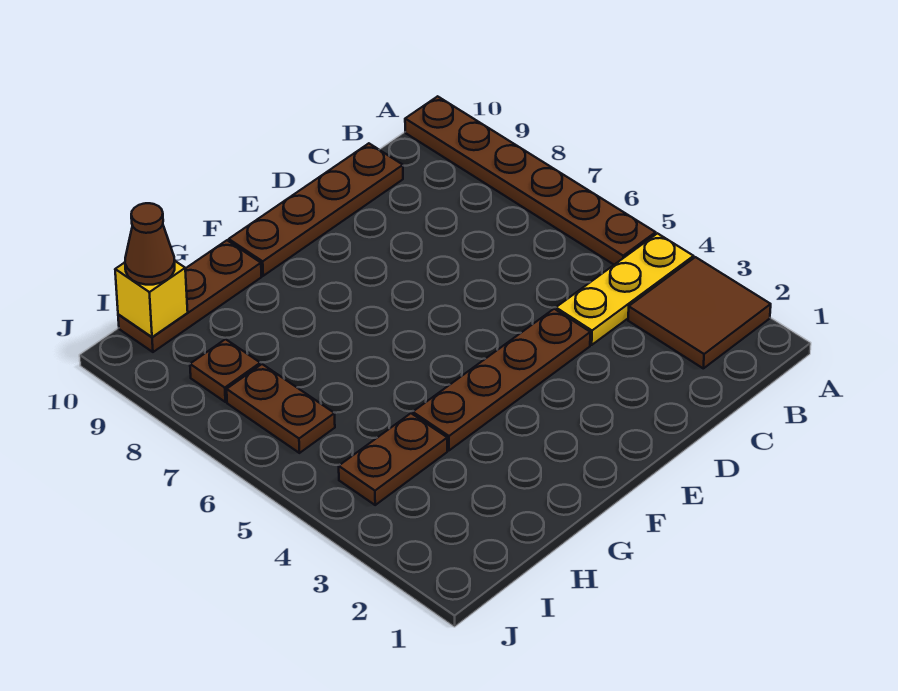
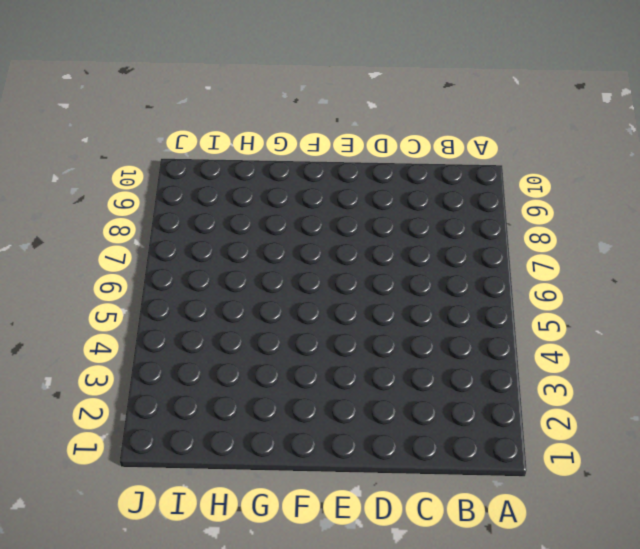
none -> brown tile A2:B3 level 1
none -> yellow plate A4:C4 level 1

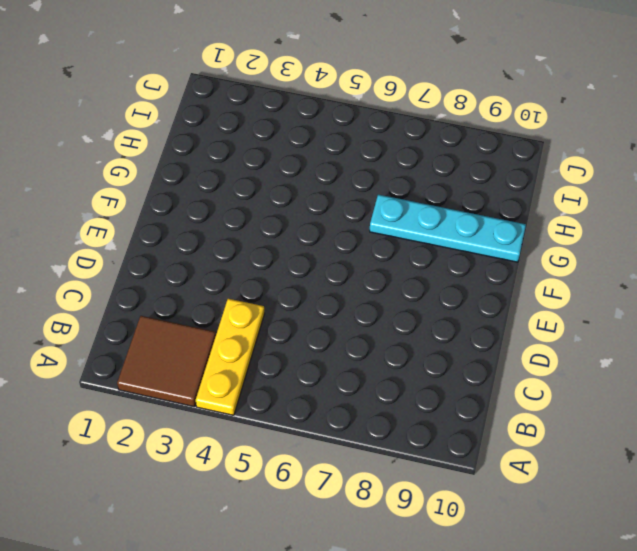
cyan plate G7:G10 level 1 -> brown plate G10:I10 level 1
none -> brown plate A5:A10 level 1
none -> brown plate C10:F10 level 1

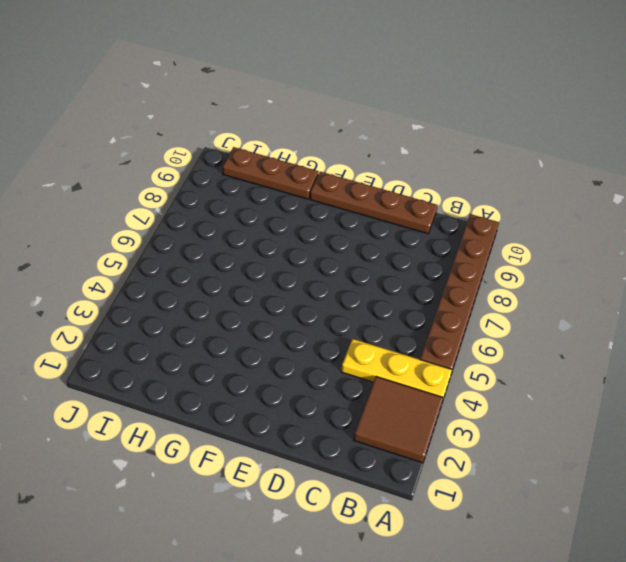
none -> brown plate D4:G4 level 1
none -> brown plate H4:I4 level 1

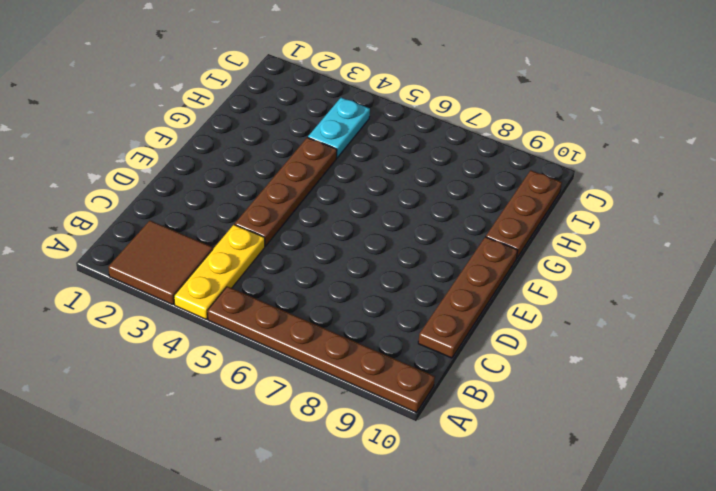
cyan plate H4:I4 level 1 -> brown plate H4:I4 level 1
none -> brown plate I6:I7 level 1
none -> brown plate I8 level 1

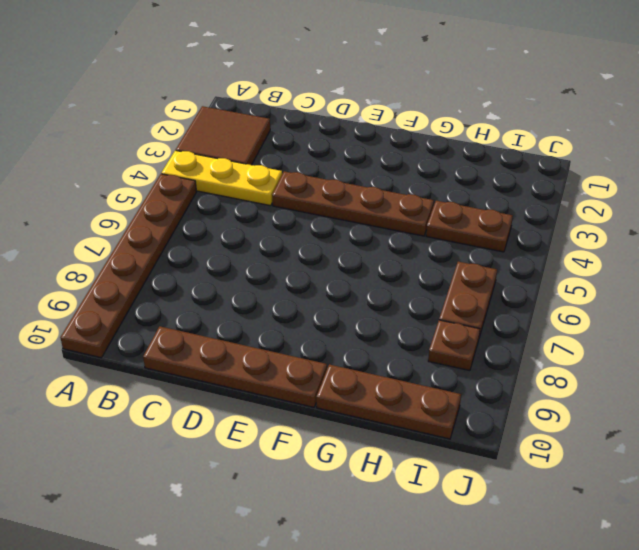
none -> yellow brick I10 level 2
none -> brown cone I10 level 3

